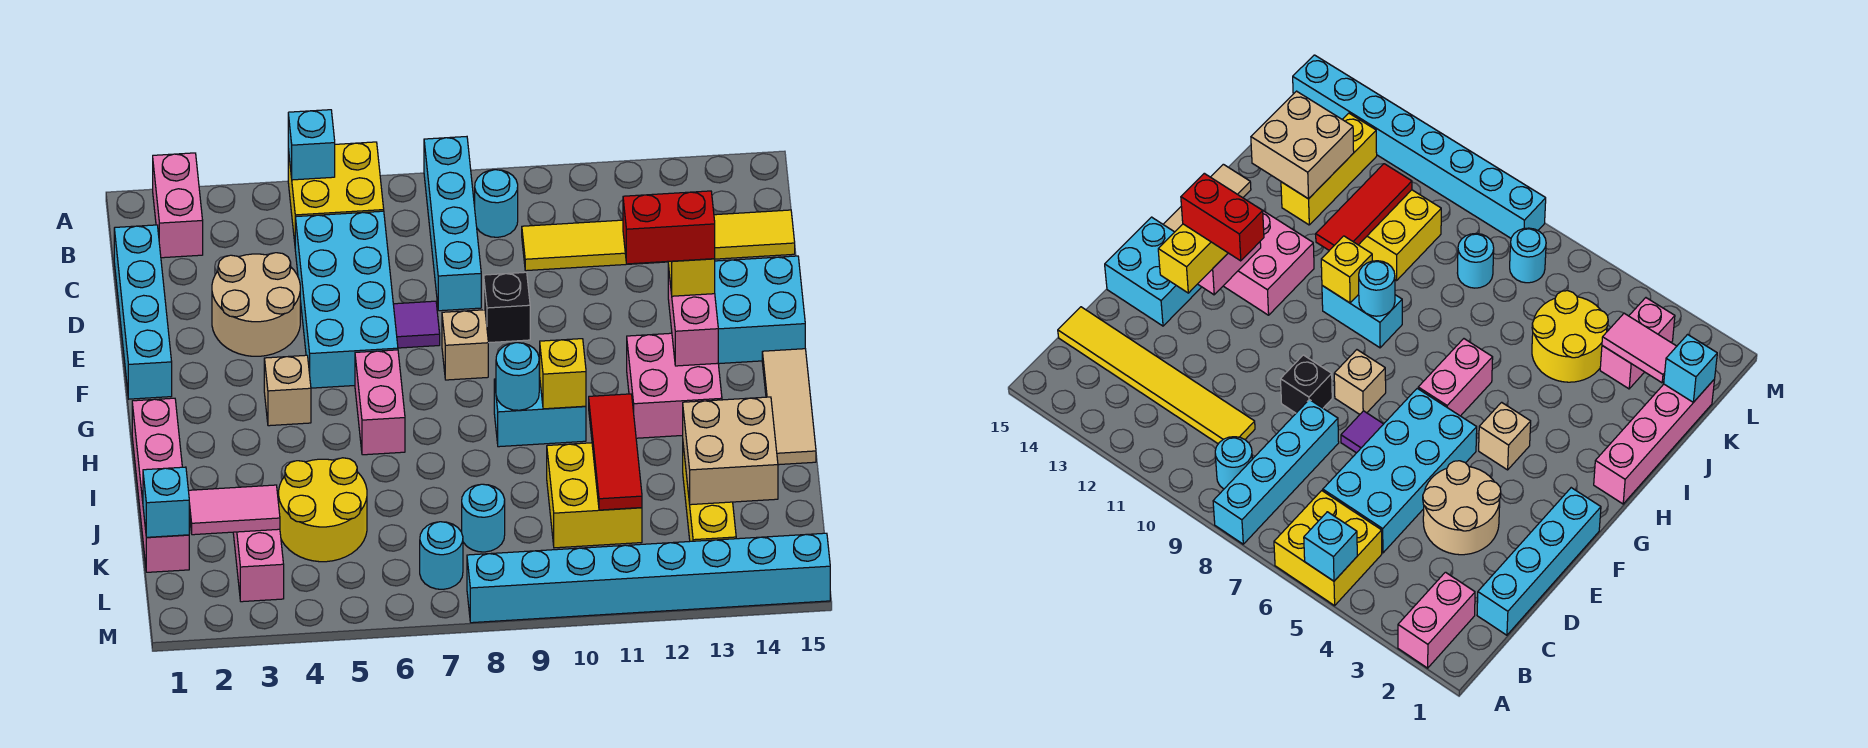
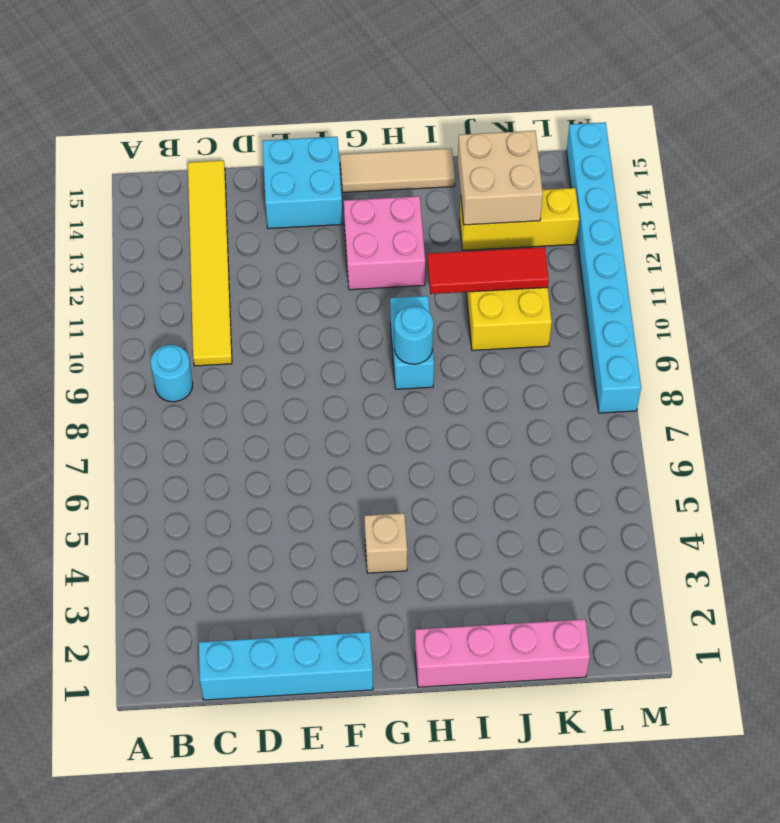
none -> pink brick A2:B2 level 1
none -> yellow brick A5:B6 level 1
none -> cyan brick A8:D8 level 1
none -> cyan brick C5:F6 level 1

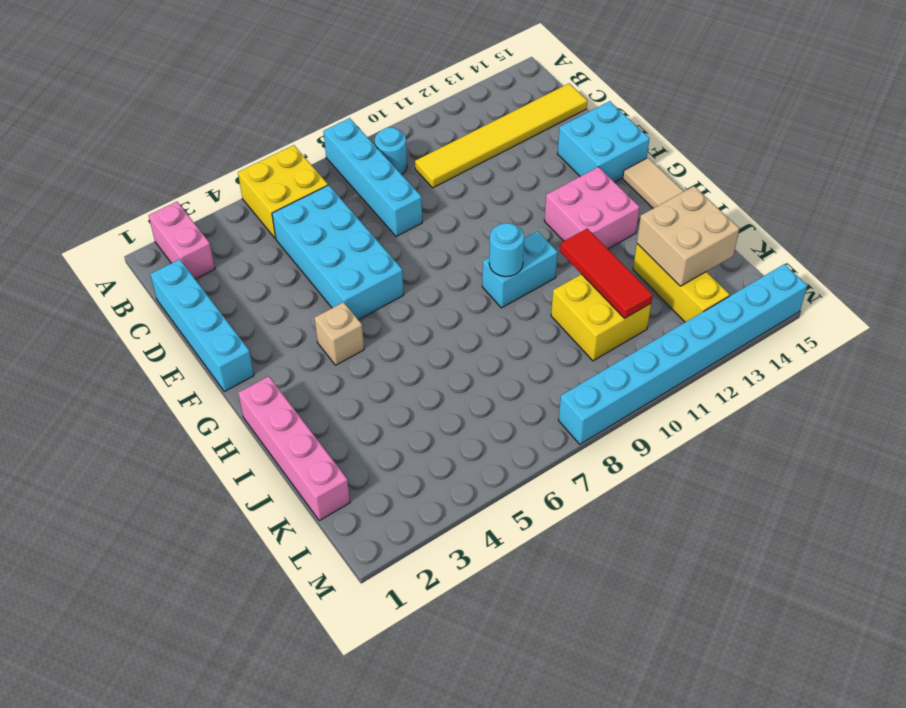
none -> tan round brick D3:E4 level 1
none -> purple tile E7 level 1
none -> black brick E9 level 1
none -> tan brick F8 level 1

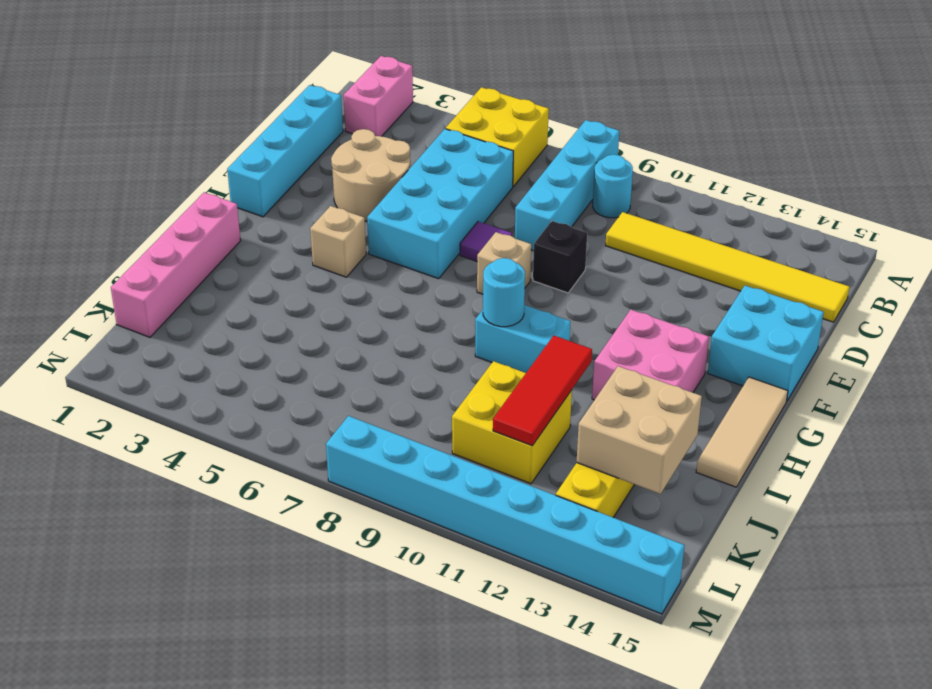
none -> pink brick G6:H6 level 1
none -> yellow round brick J4:K5 level 1
none -> pink brick K3:L3 level 1
none -> cyan round brick K8 level 1

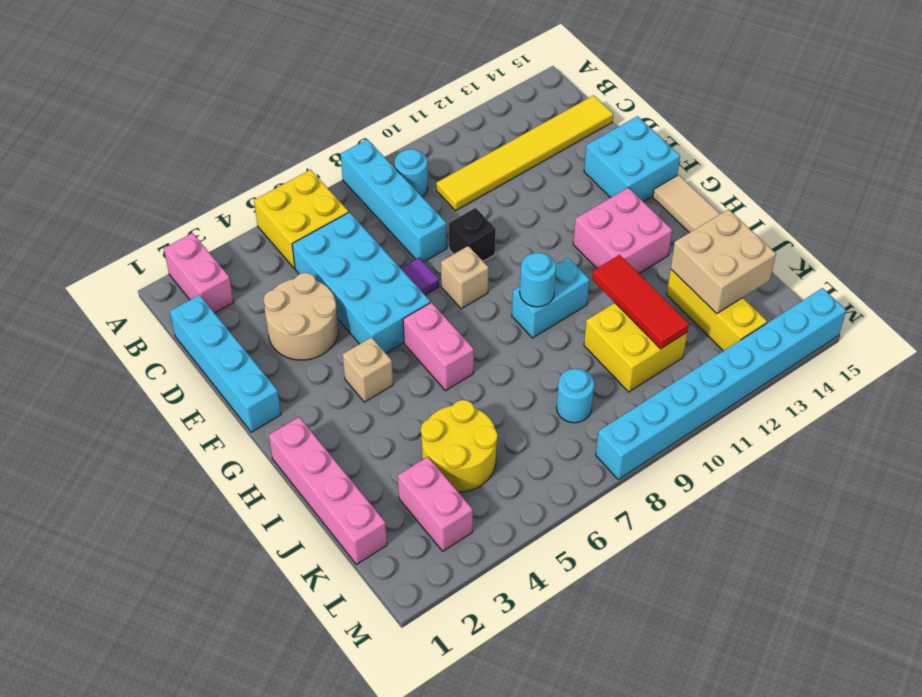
none -> cyan round brick L7 level 1
none -> cyan brick A5 level 2
none -> pink brick F13:G13 level 2
none -> yellow brick H10 level 2

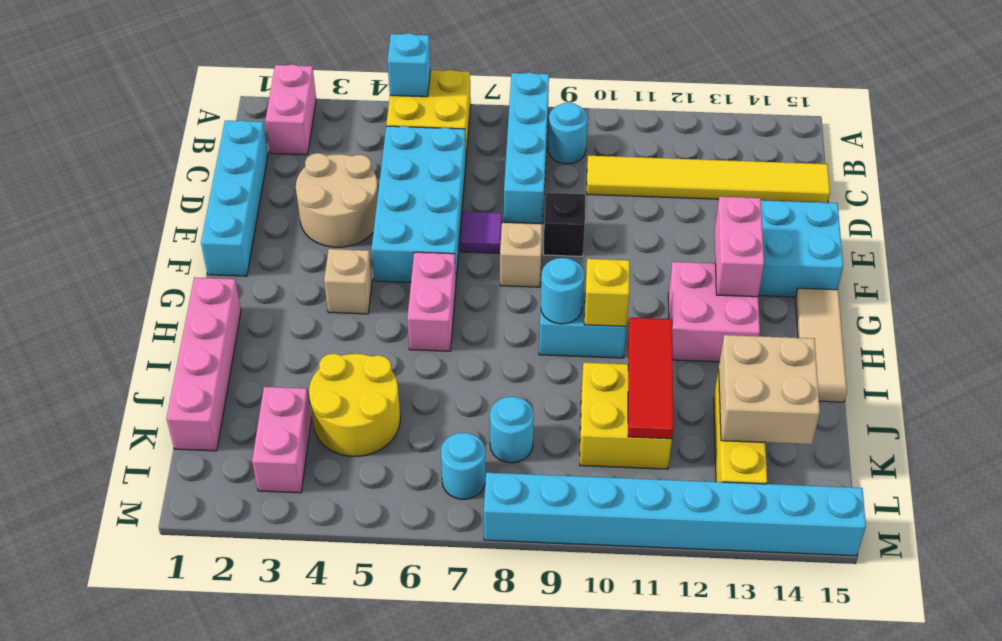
none -> cyan brick K1 level 2
none -> pink tile K2:K3 level 2
none -> yellow brick E13:F13 level 3
none -> red brick F12:F13 level 4

